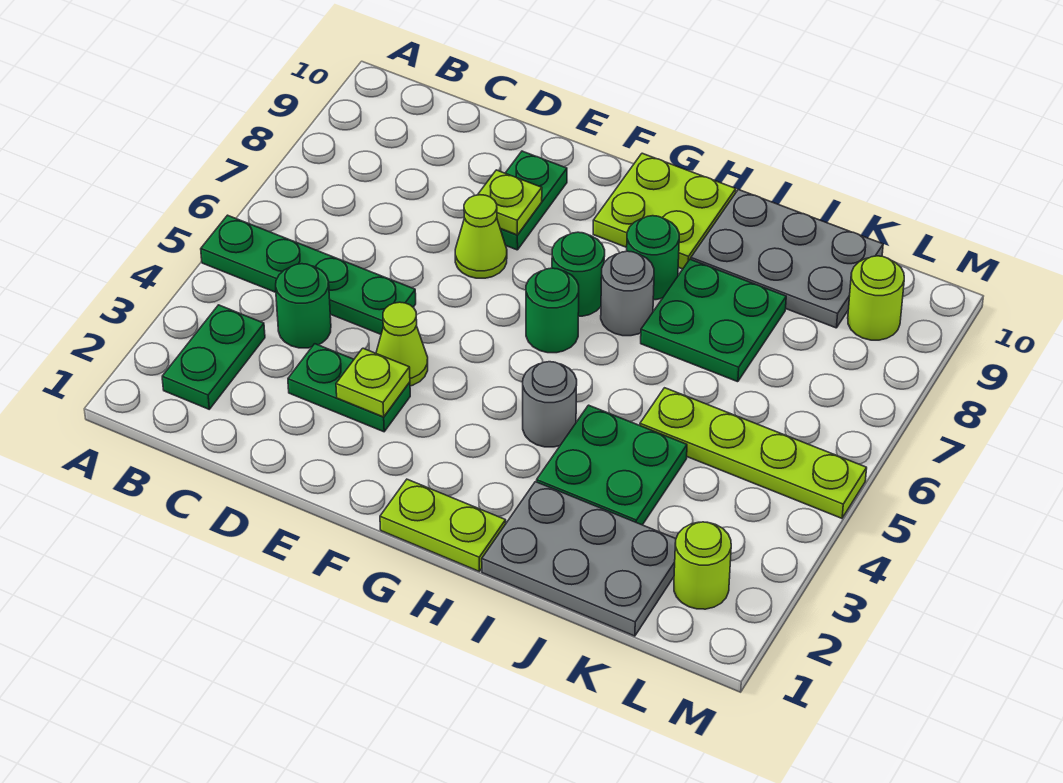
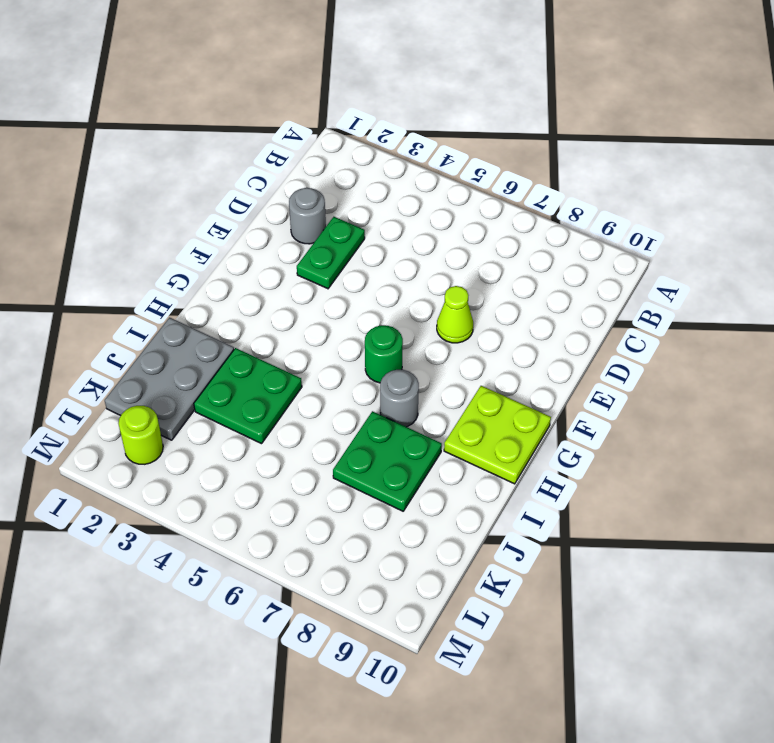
grey round brick D2 level 1 -> grey round brick H4 level 1
none -> green plate A5:D5 level 1
none -> green plate B2:B3 level 1
none -> green round brick C4 level 1

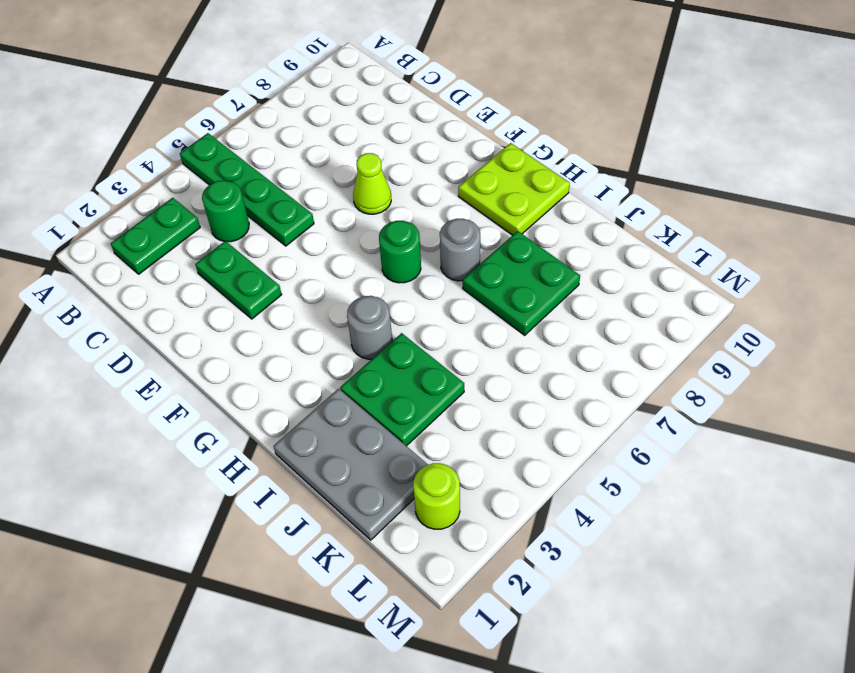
none -> lime cone E4 level 1
none -> green plate E8:E9 level 1
none -> lime plate G1:H1 level 1

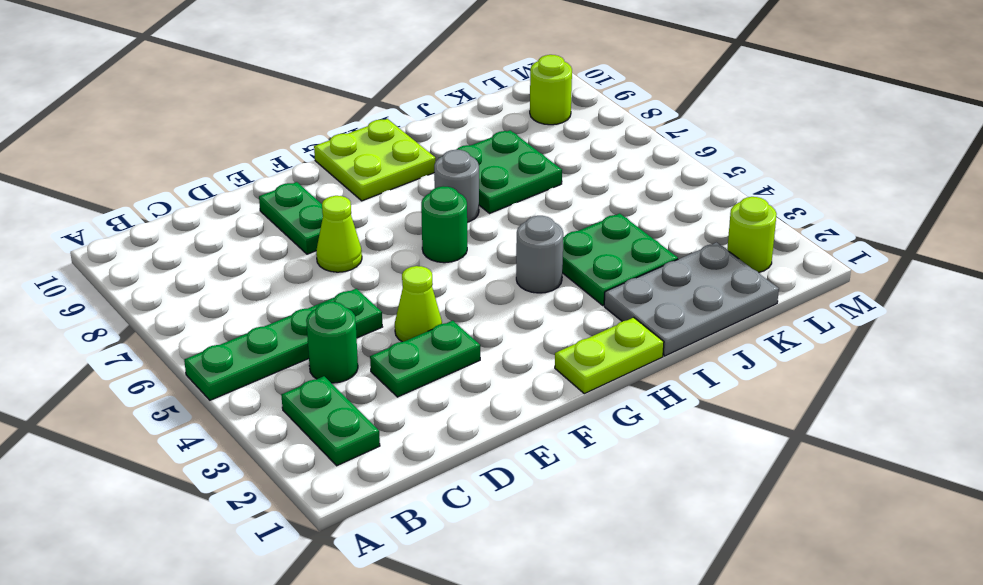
none -> green round brick G7 level 1
none -> green round brick H8 level 1
none -> grey plate I9:K10 level 1

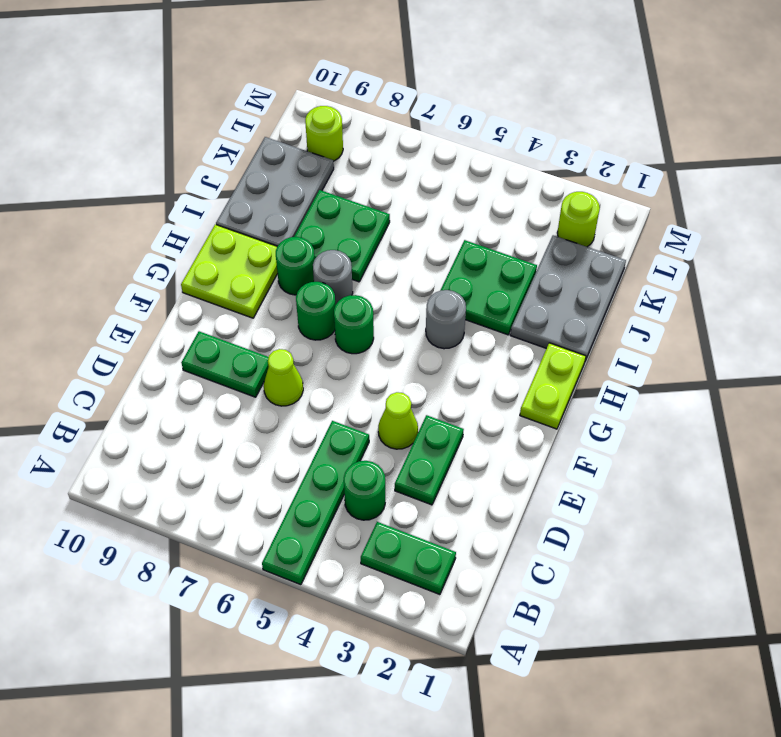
none -> lime plate J5:M5 level 1
none -> lime plate E3 level 2
none -> lime plate E8 level 2

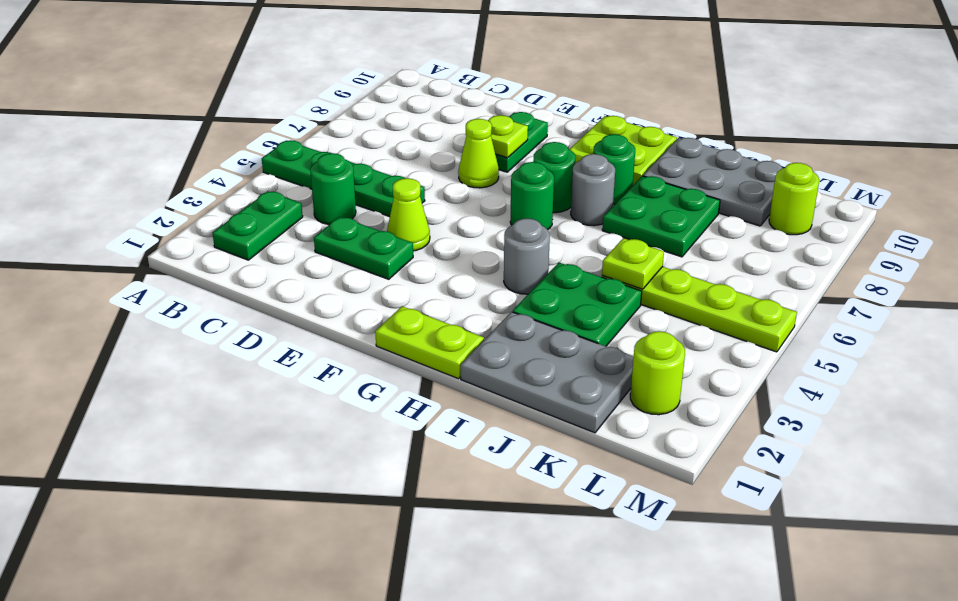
lime plate J5 level 2 -> lime plate E3 level 2

